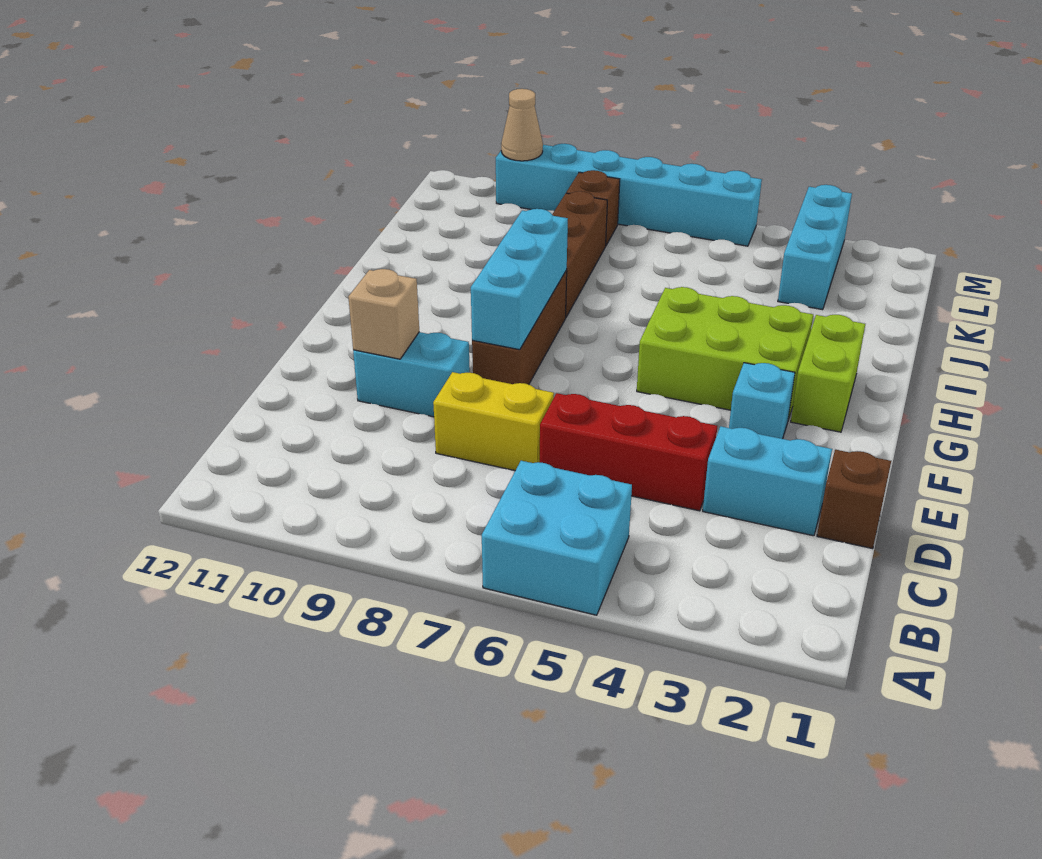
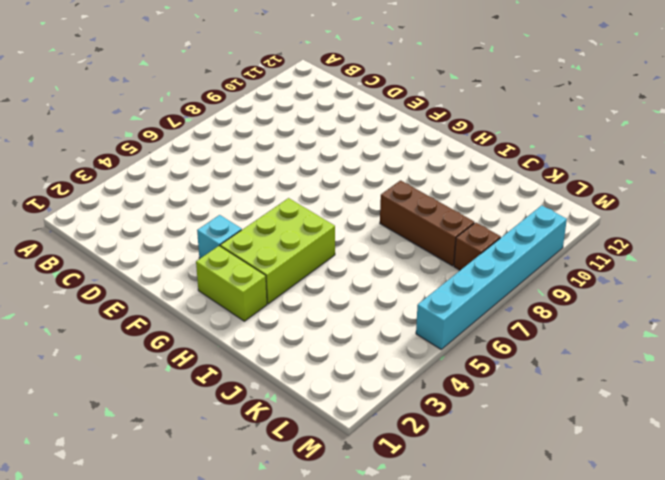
none -> cyan brick A5:B6 level 1
none -> brown brick D1 level 1
none -> cyan brick D2:D3 level 1

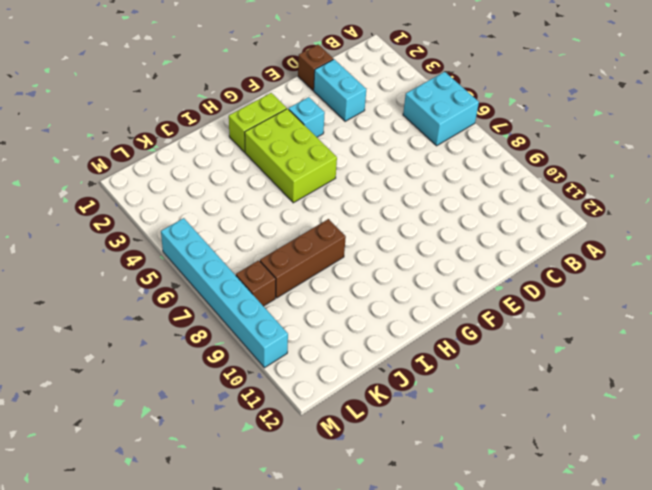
none -> red brick D4:D6 level 1
none -> yellow brick D7:D8 level 1
none -> cyan brick E9:E10 level 1

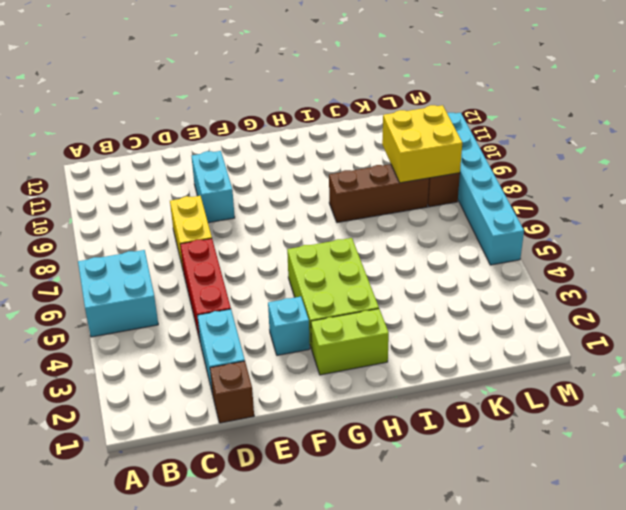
yellow brick K8:L9 level 2 -> none
none -> brown brick F8:H8 level 1
none -> cyan brick K3:M3 level 1
none -> tan brick E10 level 2

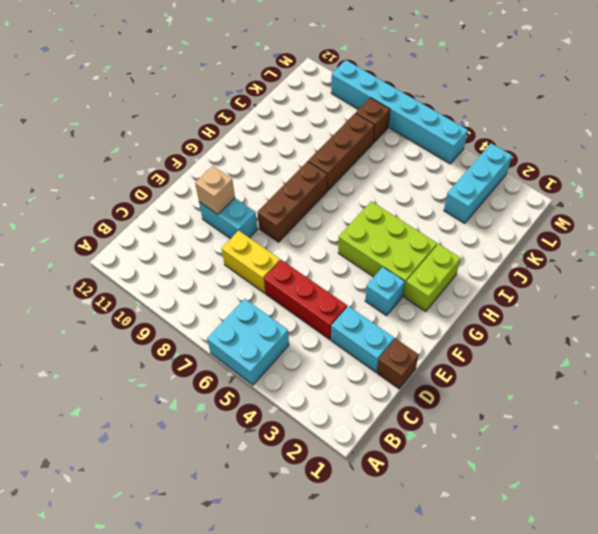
none -> cyan brick F8:H8 level 2
none -> tan cone M10 level 2

